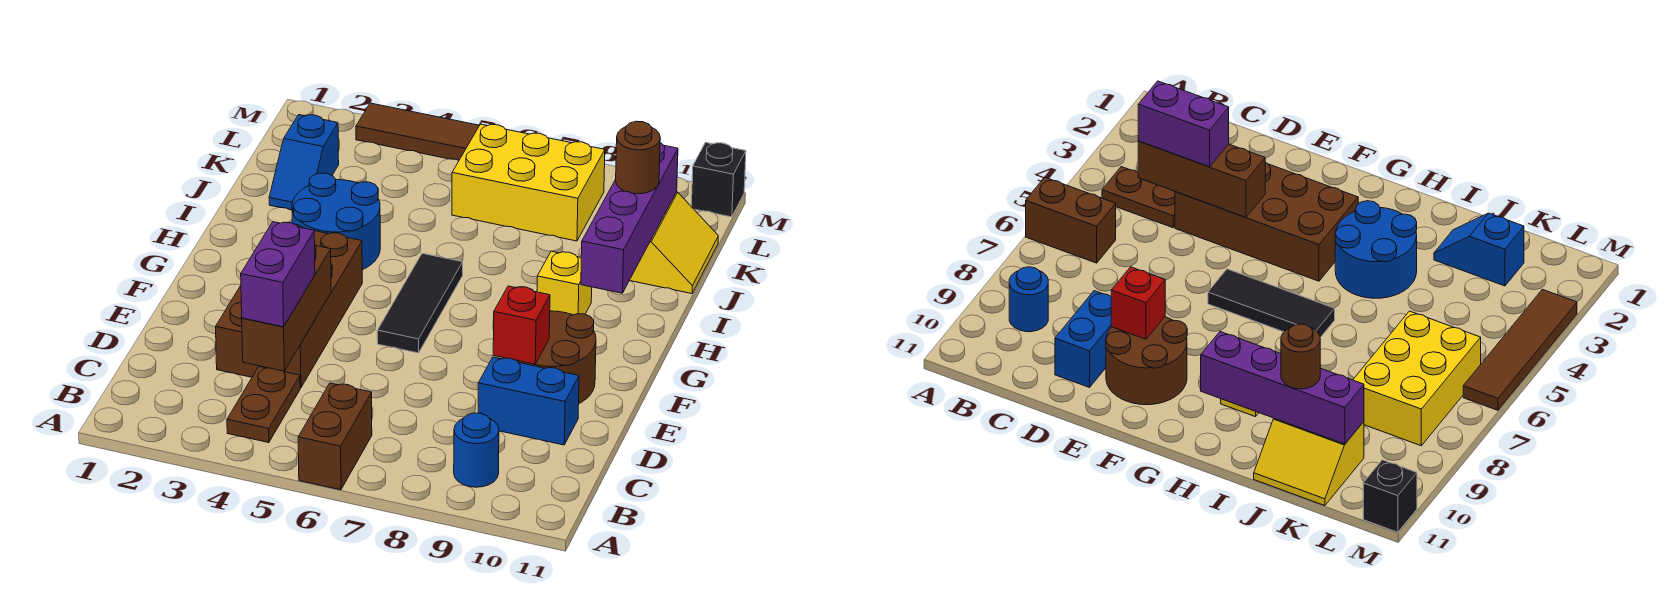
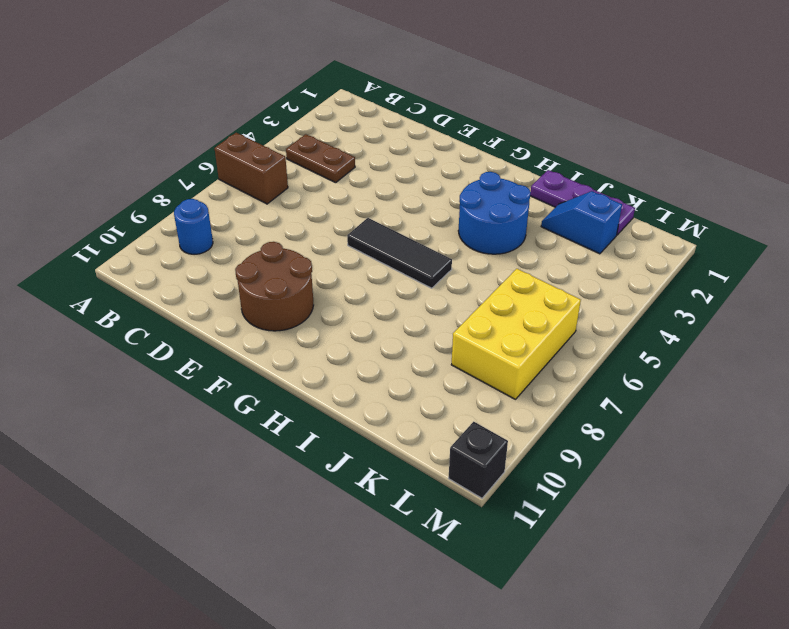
purple plate I1:K1 level 1 -> none
none -> brown brick D3:G4 level 1
none -> blue brick D9:D10 level 1
none -> yellow brick H9 level 1

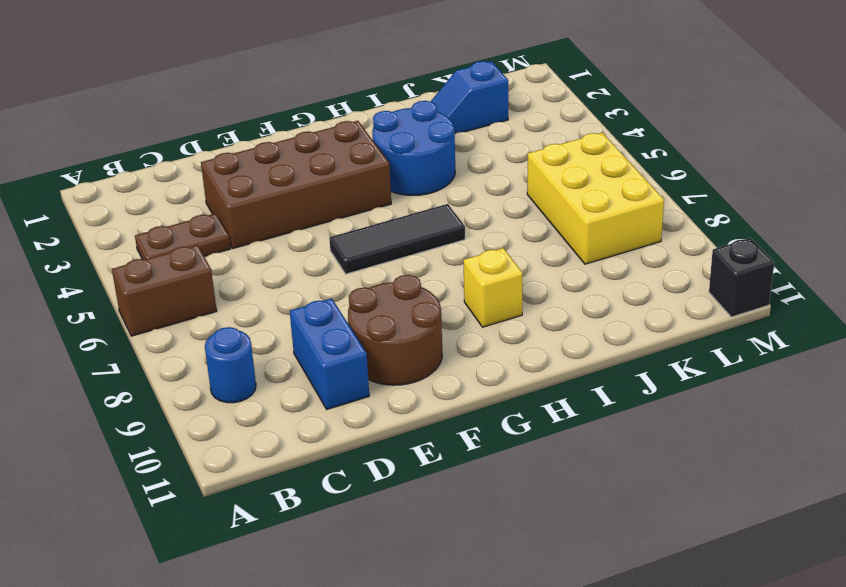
none -> yellow slope J10:K11 level 1 top 10
none -> brown tile M3:M6 level 1
none -> brown brick C4:E4 level 2

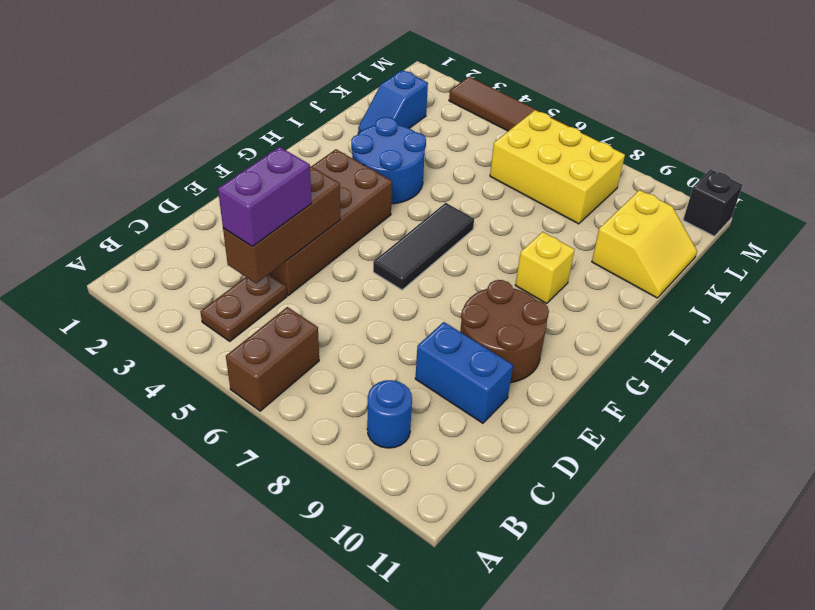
none -> red brick E9 level 2
none -> purple brick H10:K10 level 2
none -> brown round brick J10 level 3

